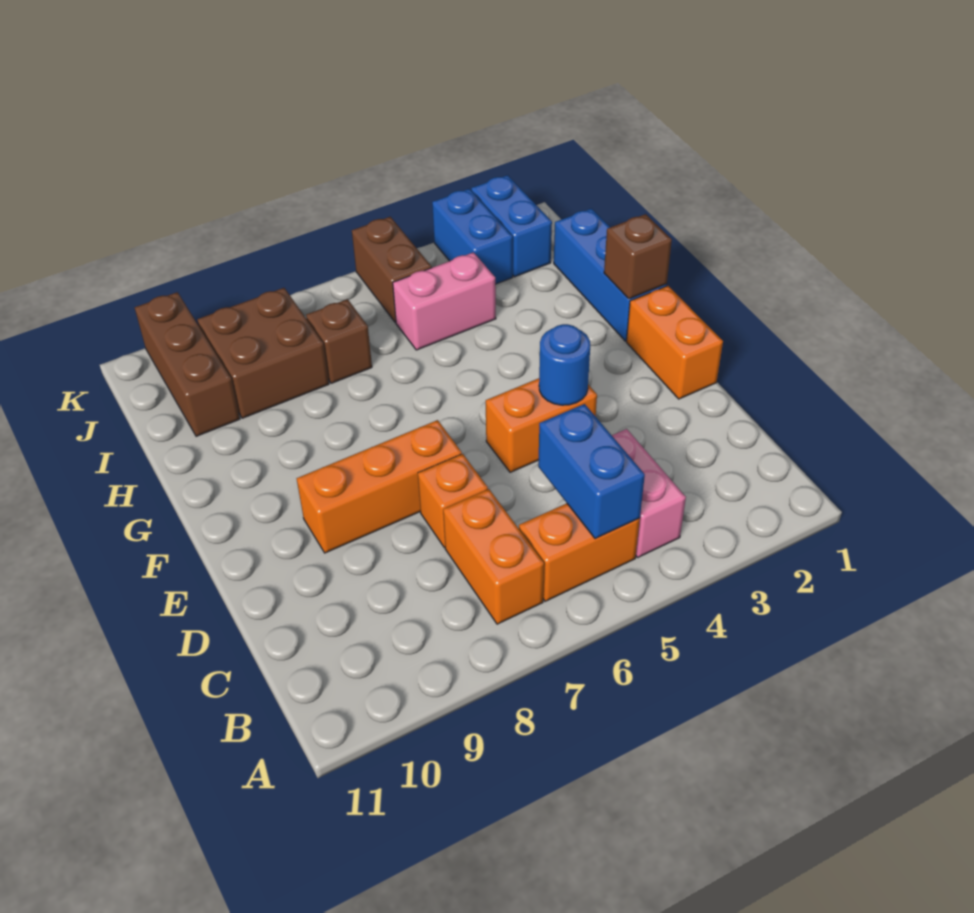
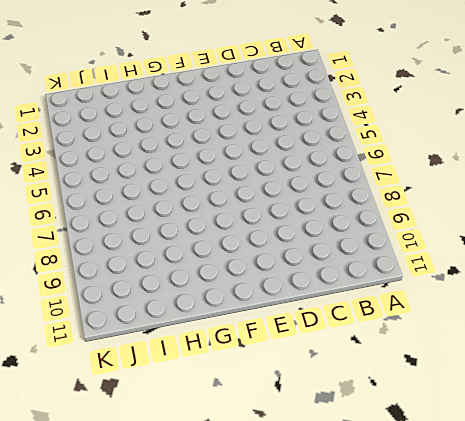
none -> pink brick B4:C4 level 1
none -> orange brick B5:B6 level 1
none -> orange brick B7:C7 level 1

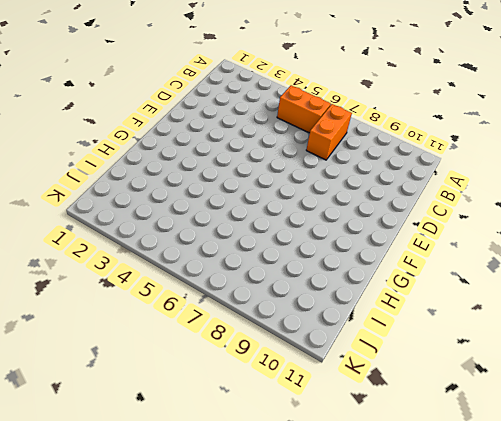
none -> pink brick B4:C4 level 1
none -> orange brick D7 level 1
none -> orange brick E1:F1 level 1

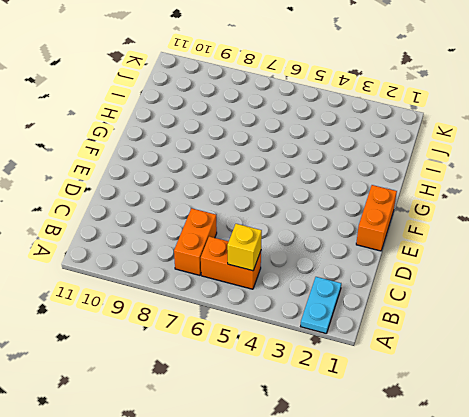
cyan plate A2:B2 level 1 -> none
yellow brick B5 level 2 -> blue brick B5:C5 level 2
none -> pink brick B4:C4 level 1
none -> orange brick D7 level 1
none -> orange brick E4:E5 level 1

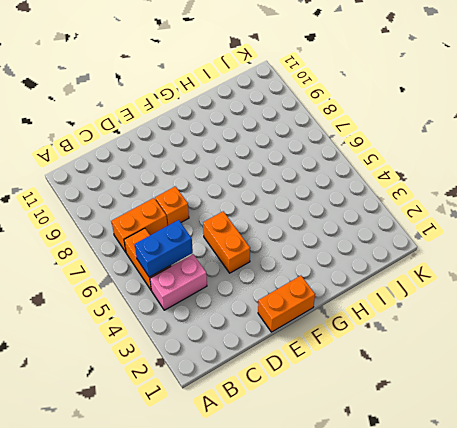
none -> orange brick E7:E9 level 1
none -> blue brick G1:I1 level 1
none -> pink brick I4:I5 level 1

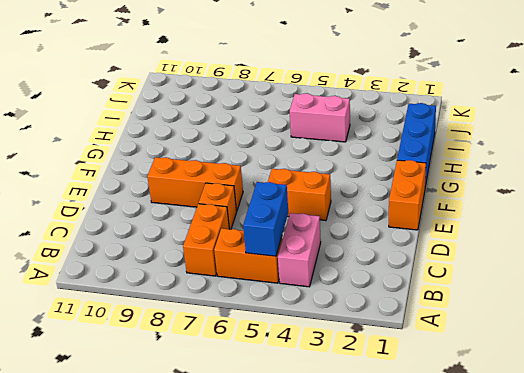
none -> brown brick I7 level 1
none -> brown brick I8:J9 level 1
none -> brown brick I10:K10 level 1

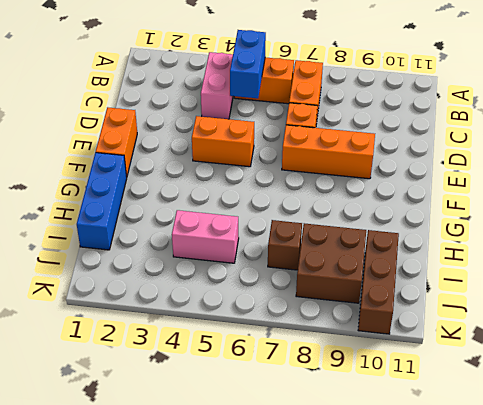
none -> blue brick J2:K2 level 1
none -> blue brick J3:K3 level 1
none -> brown brick J5:K5 level 1

